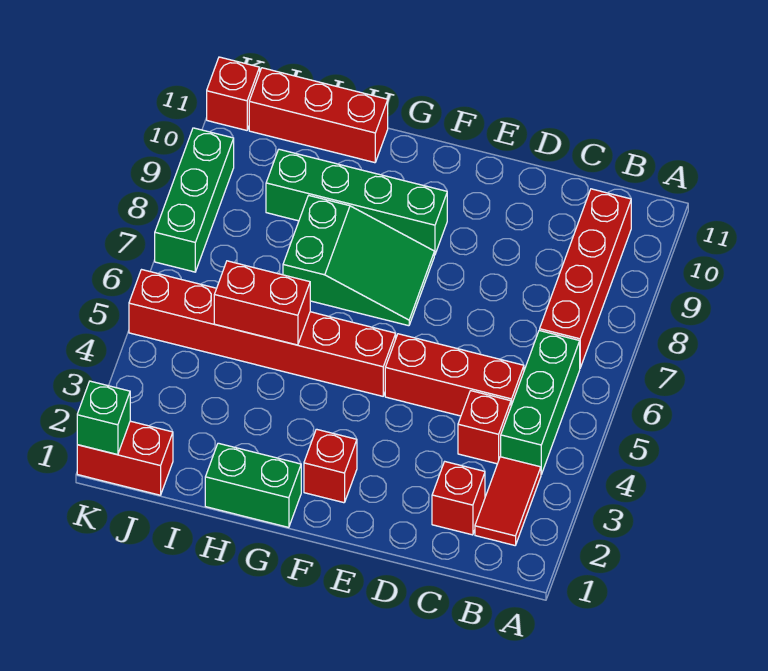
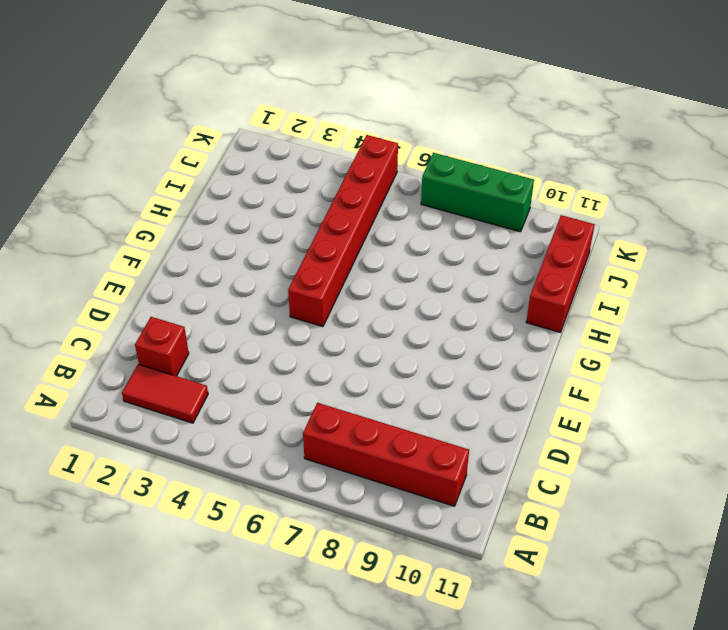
none -> green brick B4:B6 level 1
none -> red brick C4 level 1
none -> red brick C5:E5 level 1

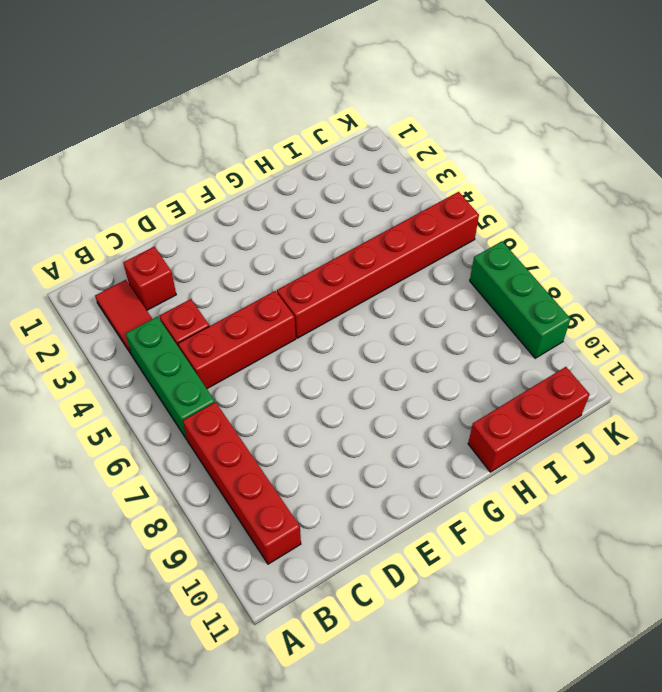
none -> red brick F2 level 1
none -> green slope F7:H8 level 1 top H
none -> green brick F9:I9 level 1

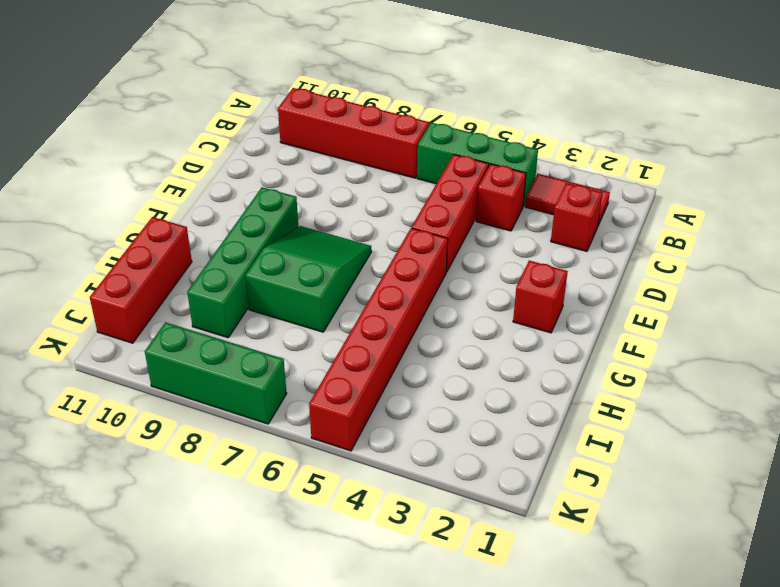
none -> green brick G1:H1 level 1
none -> red brick J1:K1 level 1
none -> red brick K11 level 1

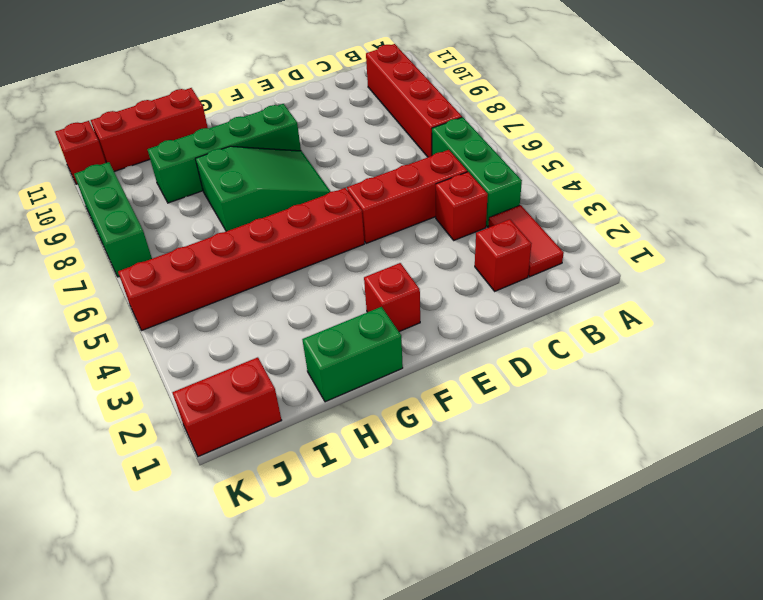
none -> red brick H5:I5 level 2
none -> green brick K1 level 2

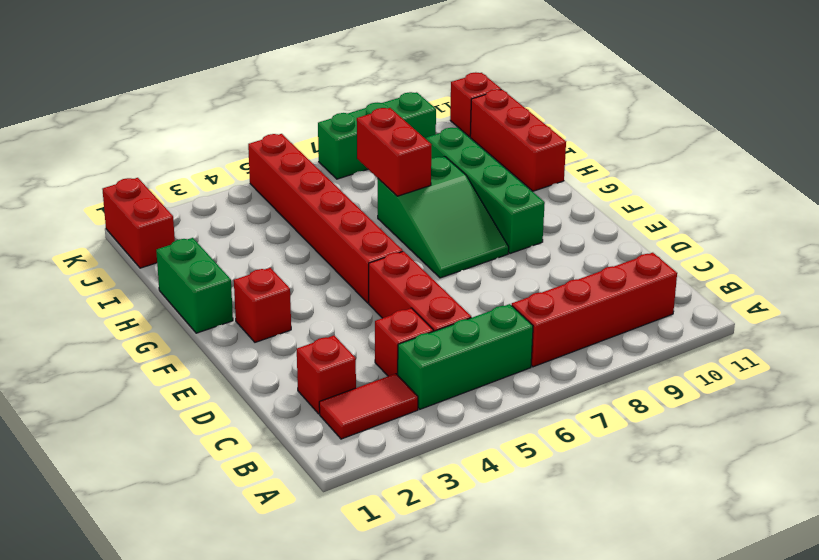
red brick H7:I7 level 2 -> red brick H5:I5 level 2
none -> green brick K1 level 2

